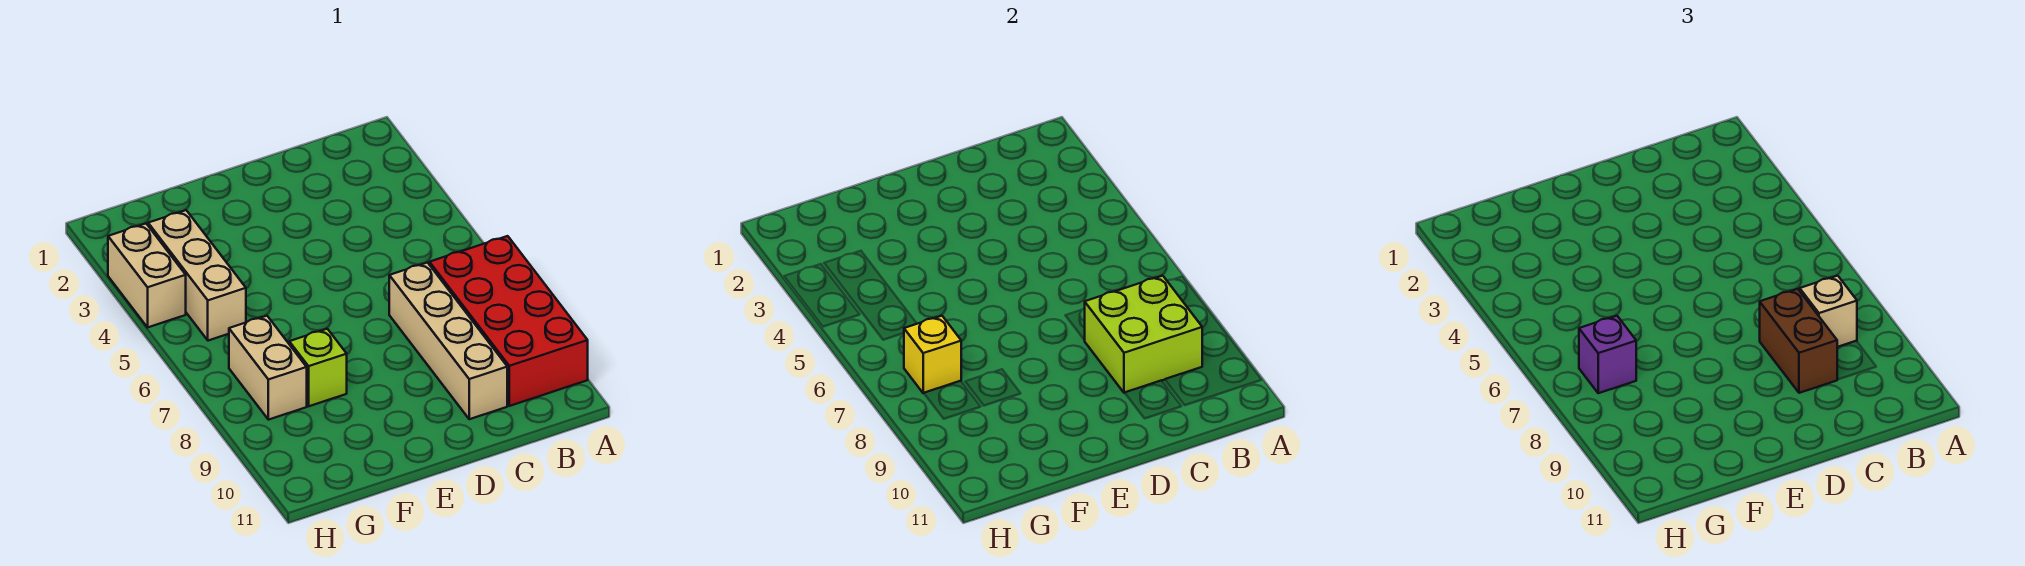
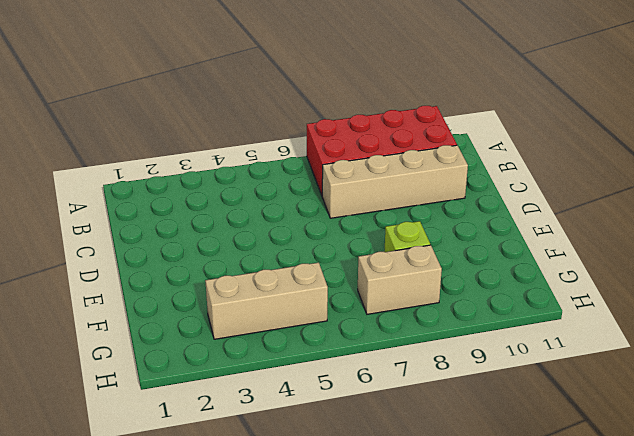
none -> tan brick H3:H4 level 1
none -> lime brick B8:C9 level 2

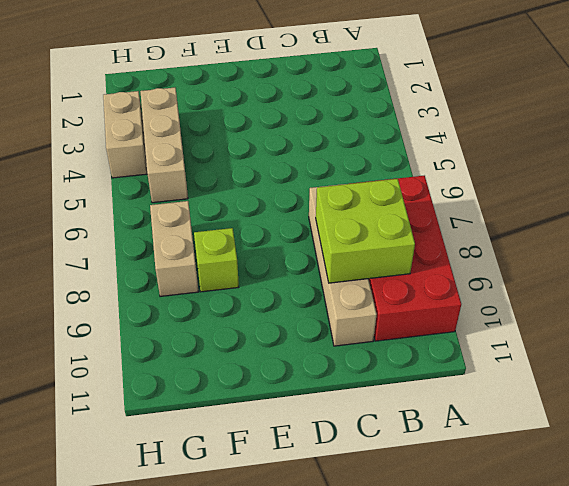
none -> yellow brick G7 level 2
none -> tan brick B8 level 3

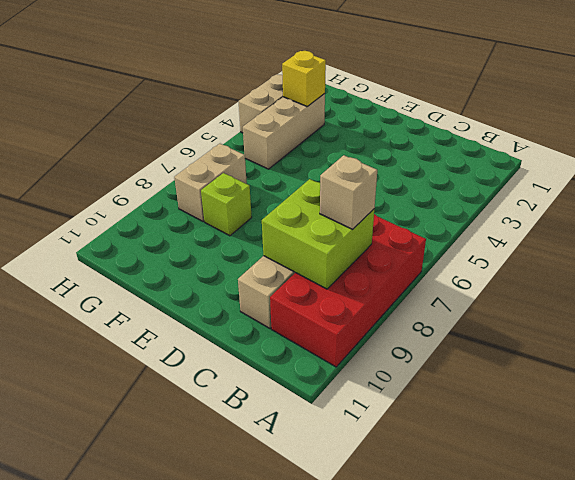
yellow brick G3 level 2 -> yellow brick G7 level 2
none -> brown brick C8:C9 level 3
none -> purple brick G7 level 3

